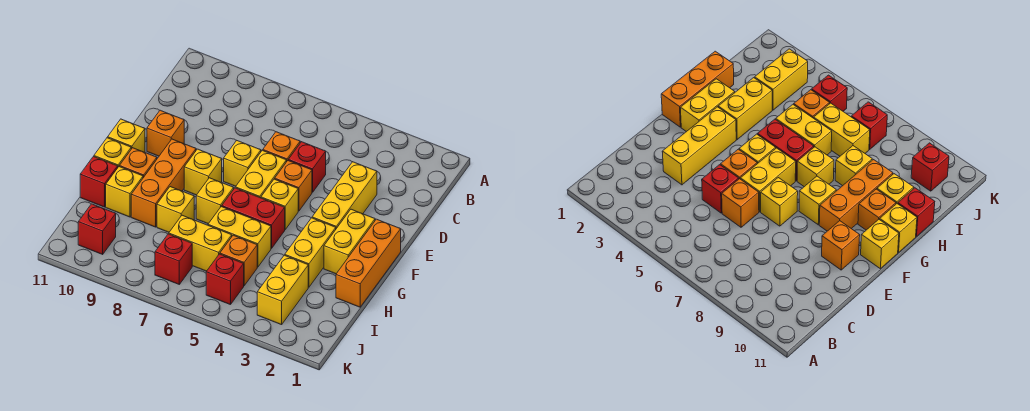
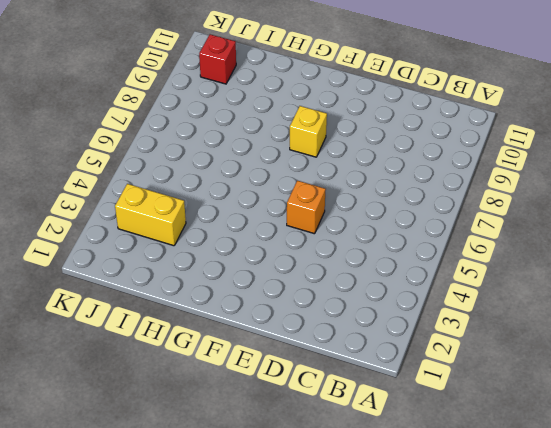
none -> yellow brick D3:F3 level 1
none -> red brick D5 level 1
none -> orange brick D6 level 1

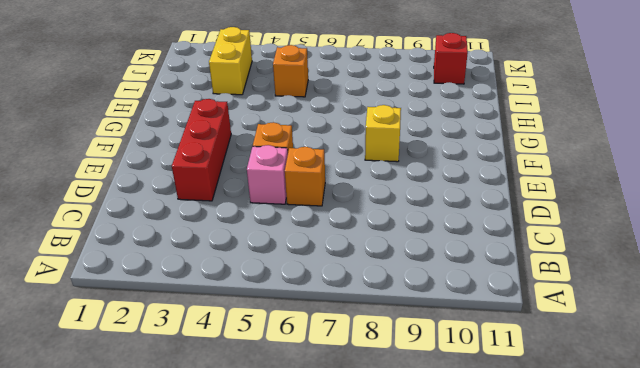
red brick D3:F3 level 1 -> yellow brick D3:F3 level 1
pink brick D5 level 1 -> red brick D5 level 1
none -> yellow brick E6:F6 level 1
none -> yellow brick E7 level 1
none -> orange brick E10 level 1

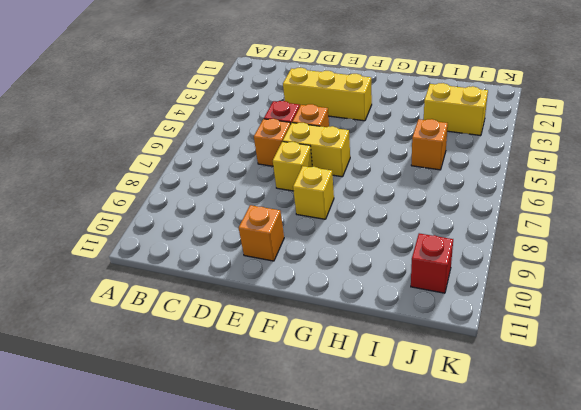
none -> orange brick F1:H1 level 1
none -> yellow brick F2:G2 level 1
none -> yellow brick F5 level 1

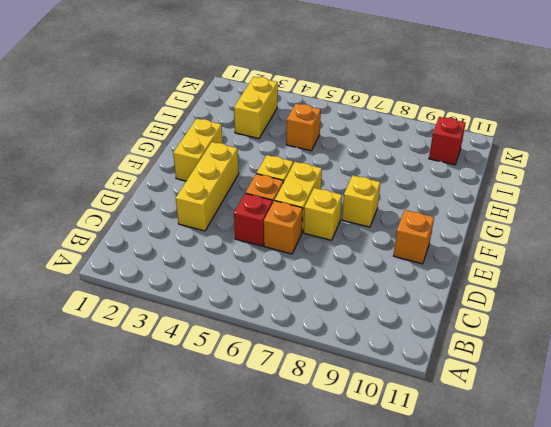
none -> orange brick F1:H1 level 1
none -> orange brick F9:H9 level 1
none -> yellow brick F11 level 1

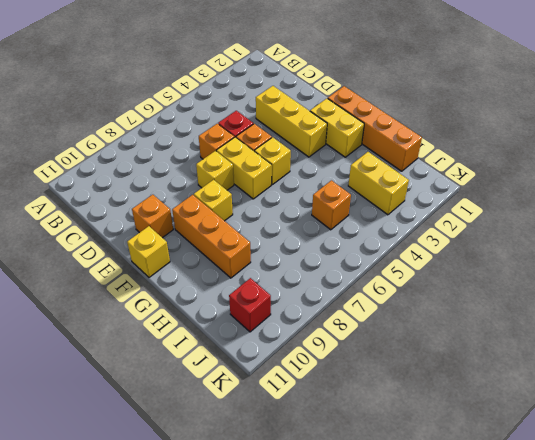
orange brick F1:I1 level 1 -> orange brick F1:H1 level 1
none -> yellow brick G3:H3 level 1
none -> red brick G5:G6 level 1
none -> yellow brick G7 level 1

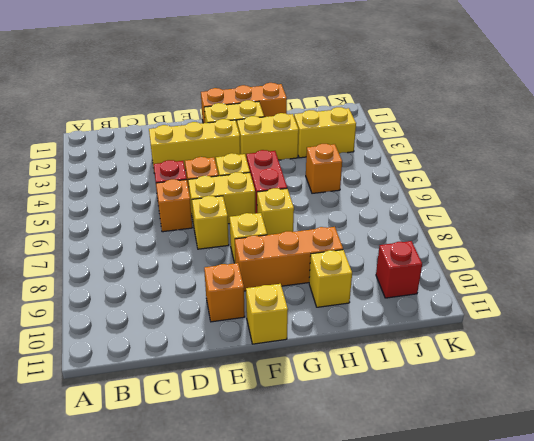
none -> orange brick G10 level 1
none -> yellow brick G11 level 1
none -> yellow brick H5:H6 level 1

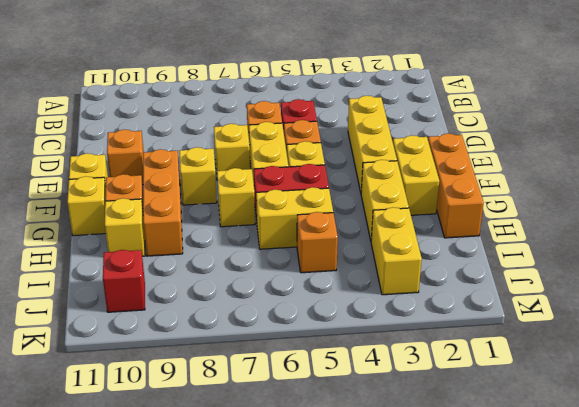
none -> yellow brick H8 level 1
none -> red brick H11 level 1
none -> yellow brick I6:I7 level 1

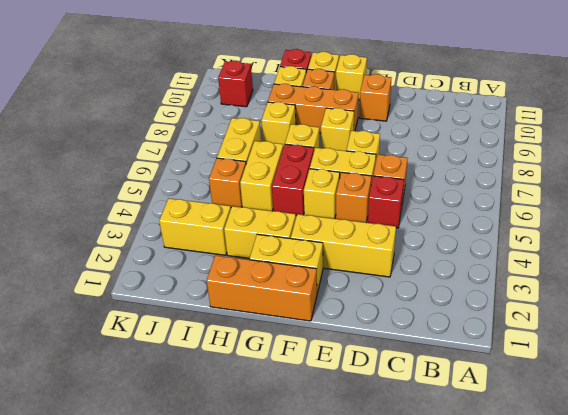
none -> red brick J5 level 1
none -> red brick J7 level 1

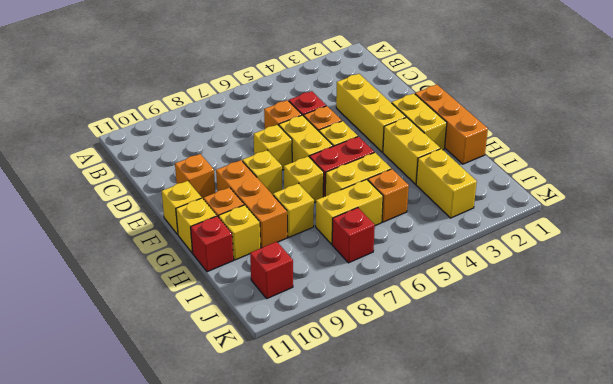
none -> red brick J5 level 1

